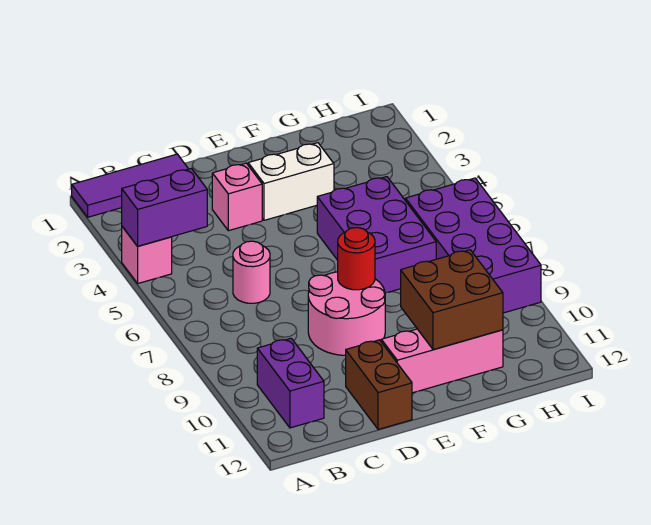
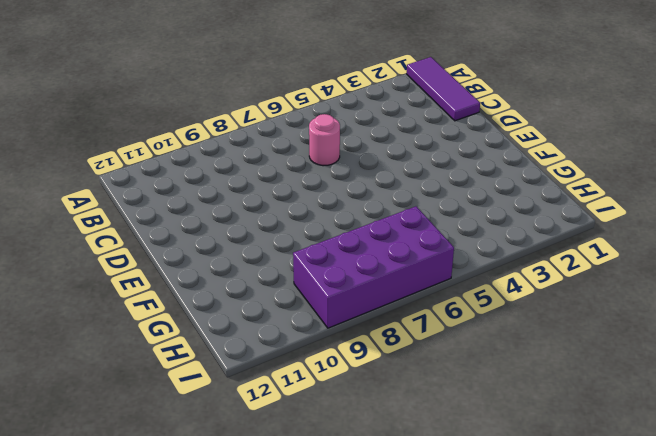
none -> pink brick A4 level 1
none -> purple brick B10:B11 level 1
none -> pink brick D3 level 1

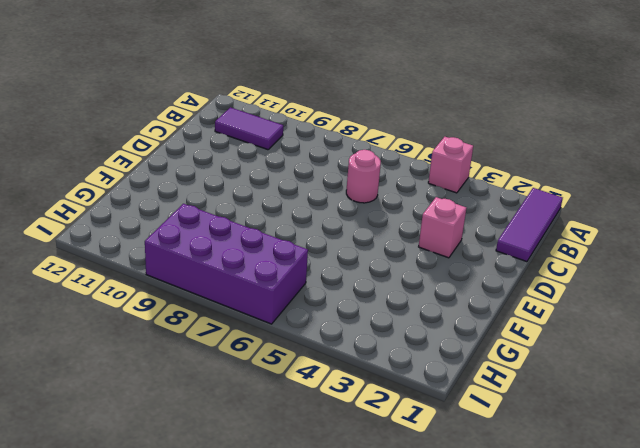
purple tile B10:B11 level 1 -> purple brick B10:B11 level 1
none -> pink round brick D8:E9 level 1
none -> brown brick D11:D12 level 1
none -> white brick E3:F3 level 1

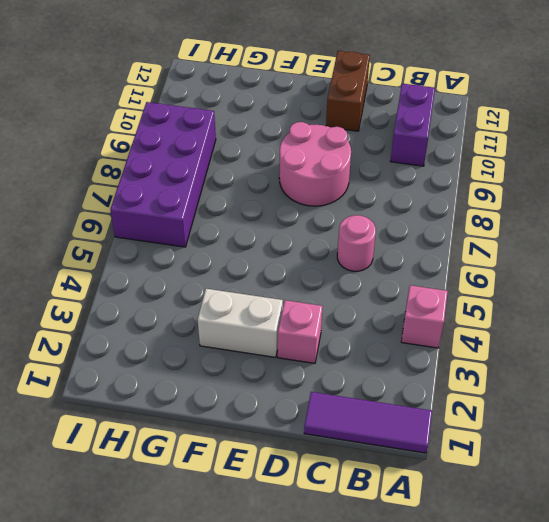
none -> pink brick E11:G11 level 1
none -> purple brick F5:G7 level 1
none -> purple brick A4:B4 level 2

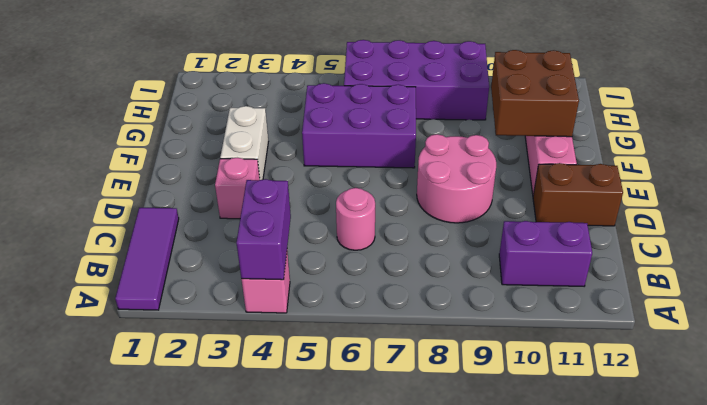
none -> red round brick E8 level 2

